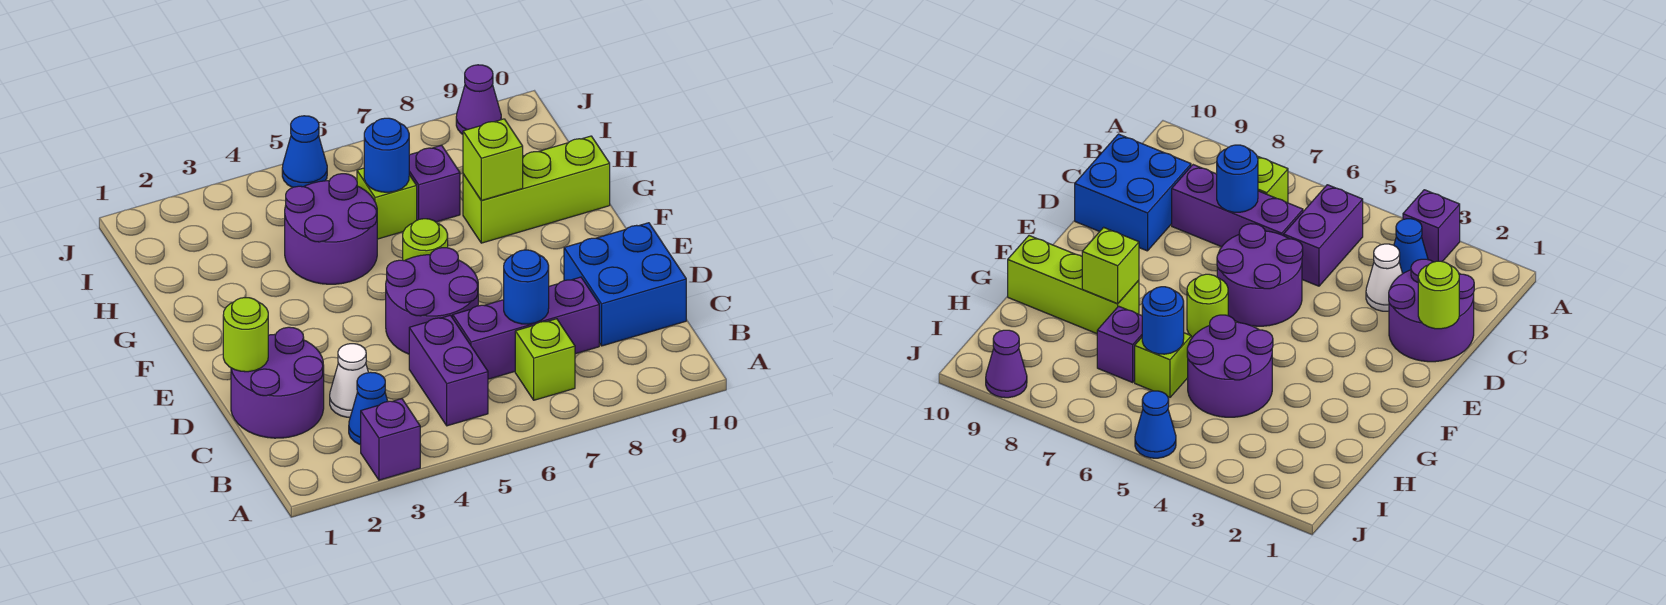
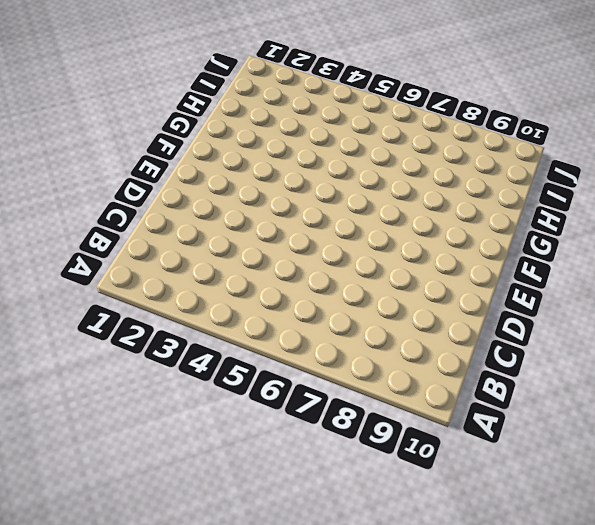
none -> purple brick A3 level 1
none -> blue cone B3 level 1
none -> purple brick B5:C5 level 1

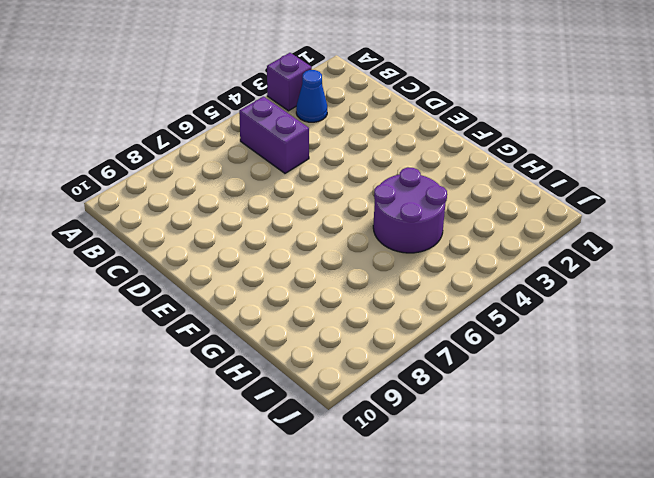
none -> lime brick B7 level 1
none -> purple round brick C1:D2 level 1
none -> white cone C3 level 1

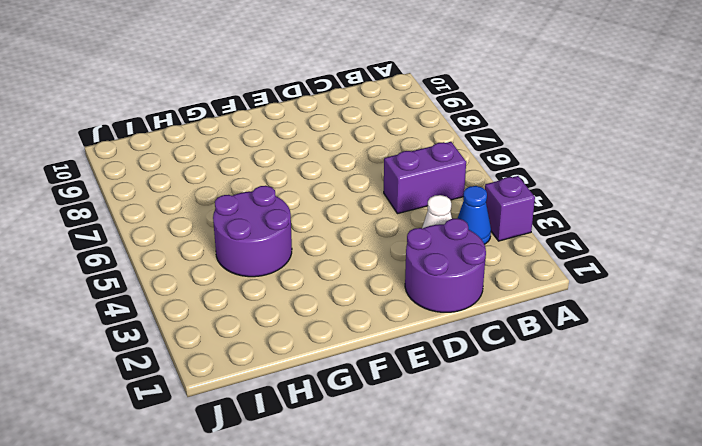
none -> lime brick B7 level 1
none -> purple brick C6:C8 level 1
none -> blue brick C9:D10 level 1

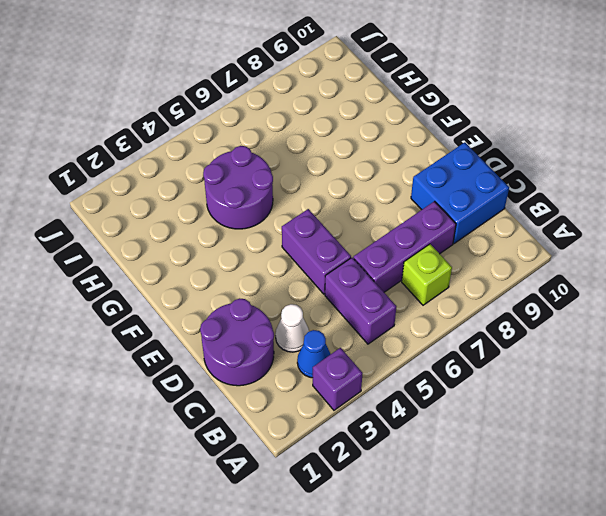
purple brick D5:E5 level 1 -> purple round brick D5:E6 level 1
none -> lime round brick F6 level 1
none -> lime brick G8:G10 level 1
none -> lime brick H6 level 1

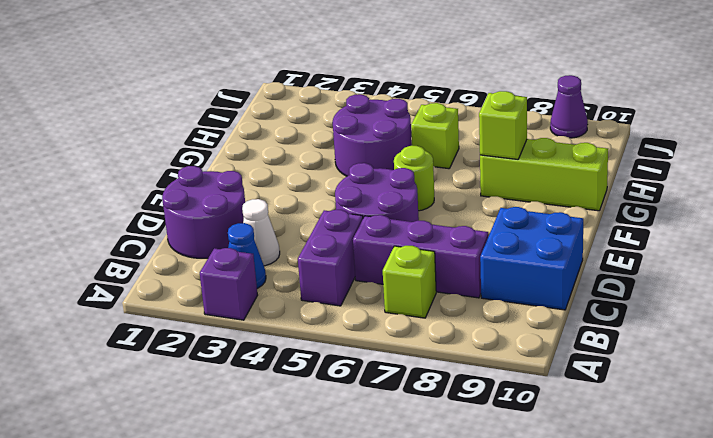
none -> purple brick H7 level 1
none -> blue cone J5 level 1
none -> blue round brick C7 level 2

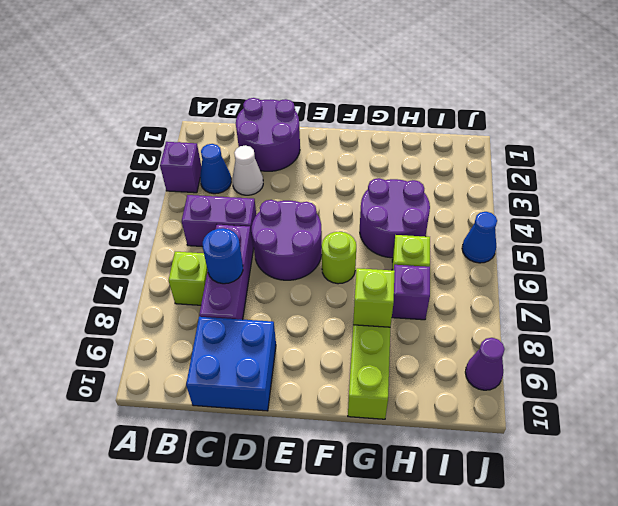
none -> lime round brick D1 level 2
none -> blue round brick H6 level 2

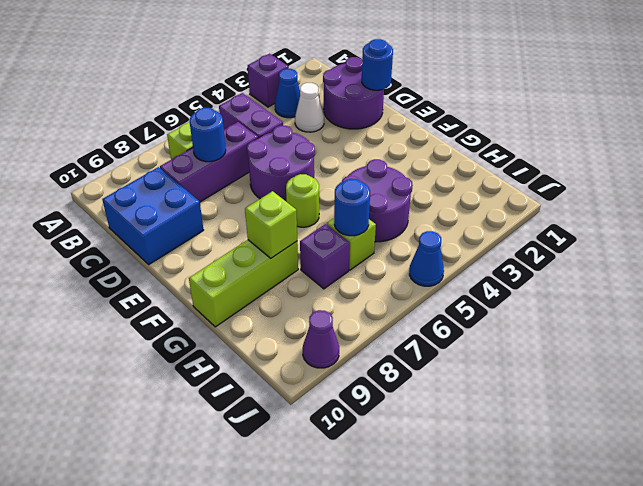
blue round brick D1 level 2 -> lime round brick D1 level 2

